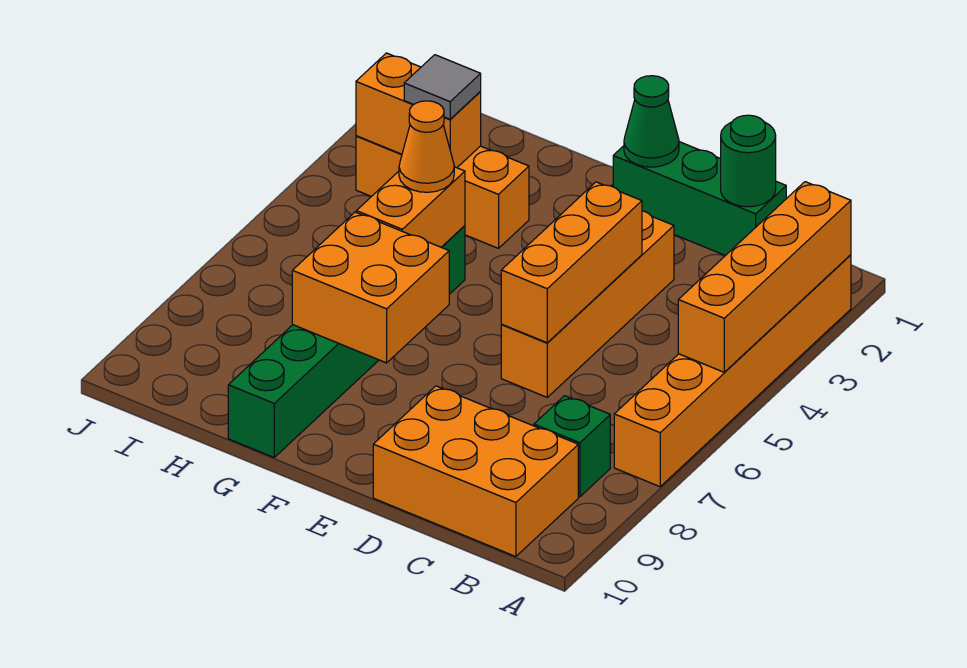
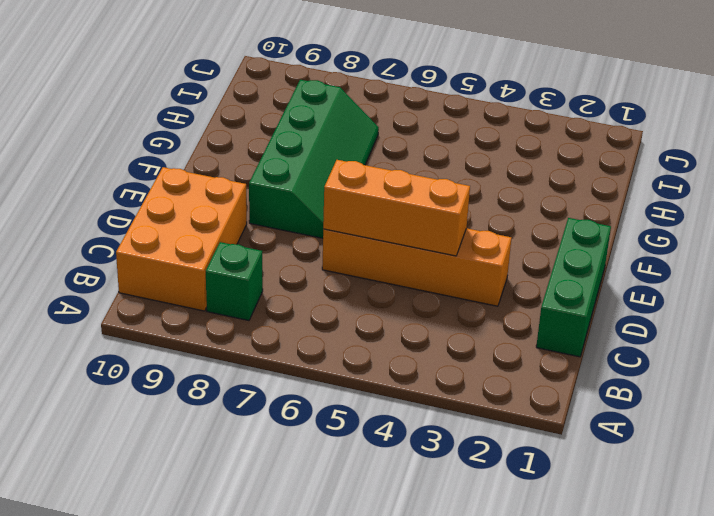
green slope E7:H8 level 1 top 8 -> green brick G5:G10 level 1
none -> orange brick A2:A7 level 1
none -> orange brick G3:I3 level 1
none -> orange brick A2:A5 level 2

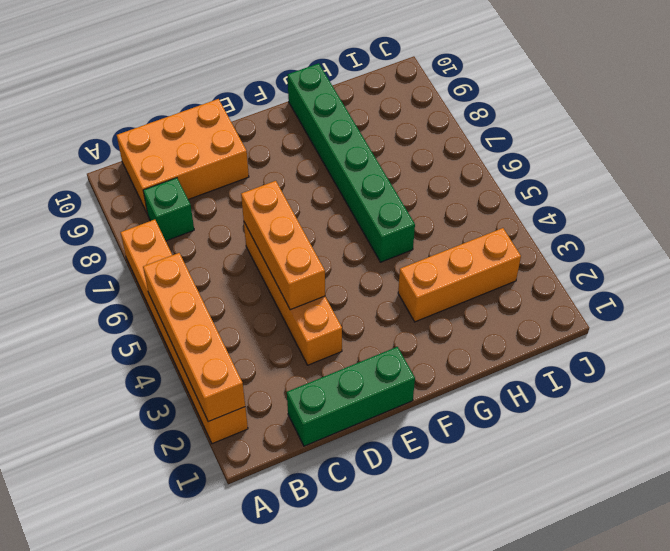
none -> green round brick C1 level 2
none -> green cone E1 level 2
none -> orange brick F7:G8 level 2

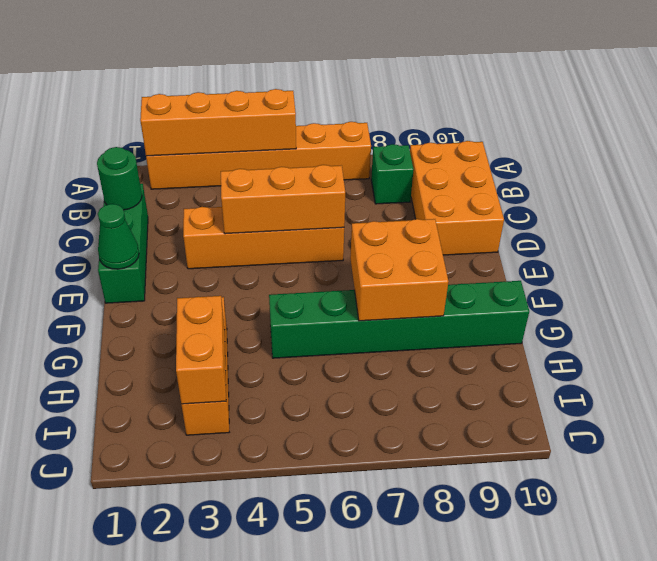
none -> orange brick G5:G6 level 2
none -> orange cone G5 level 3
none -> grey tile H3 level 3

